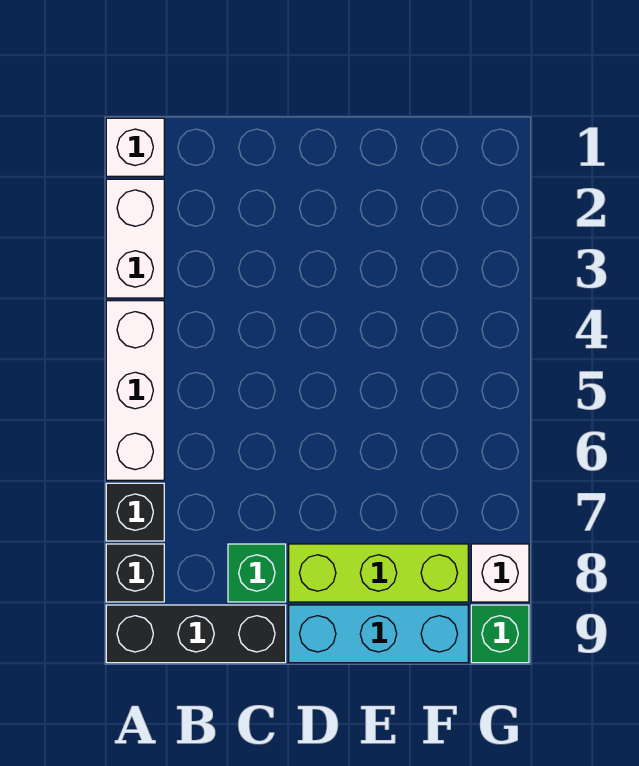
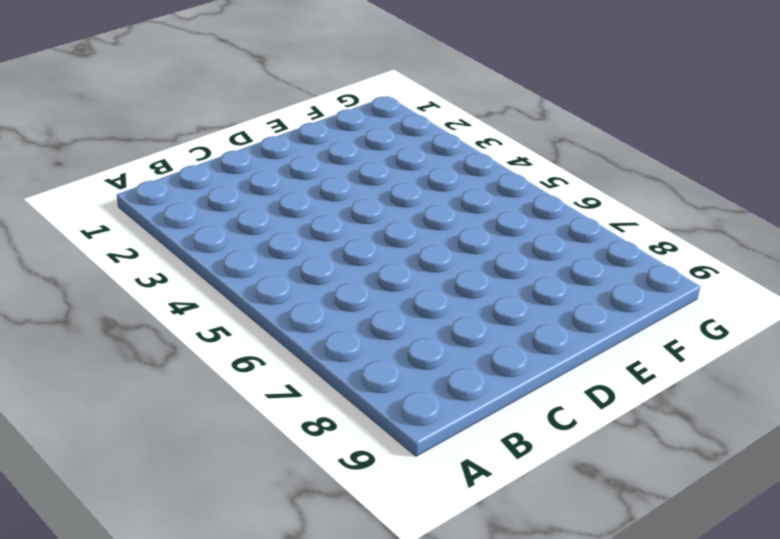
none -> white brick A1 level 1
none -> white brick A2:A3 level 1

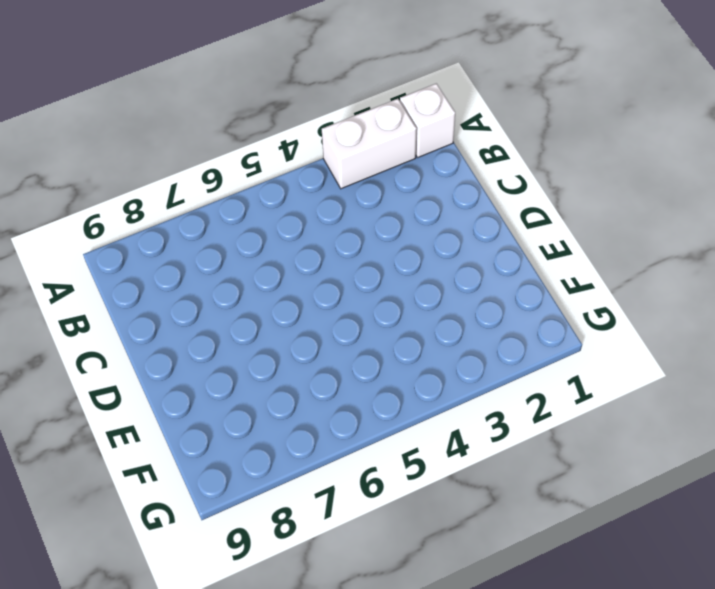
none -> white brick A4:A6 level 1
none -> black brick A7 level 1

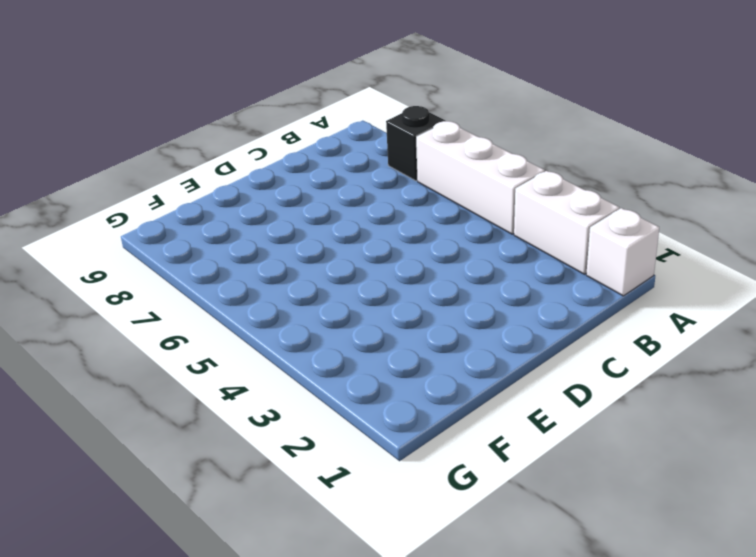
none -> black brick A8 level 1
none -> black brick A9:C9 level 1

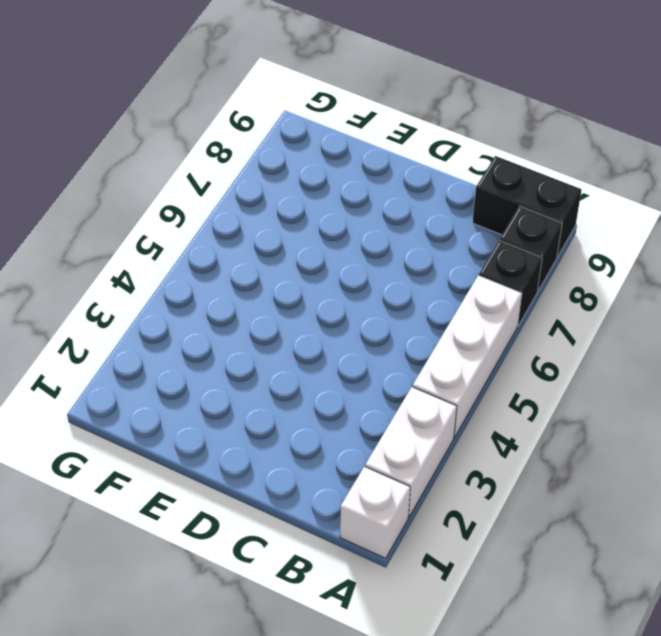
black brick A9:B9 level 1 -> black brick A9:C9 level 1
none -> green brick C8 level 1
none -> lime brick D8:F8 level 1

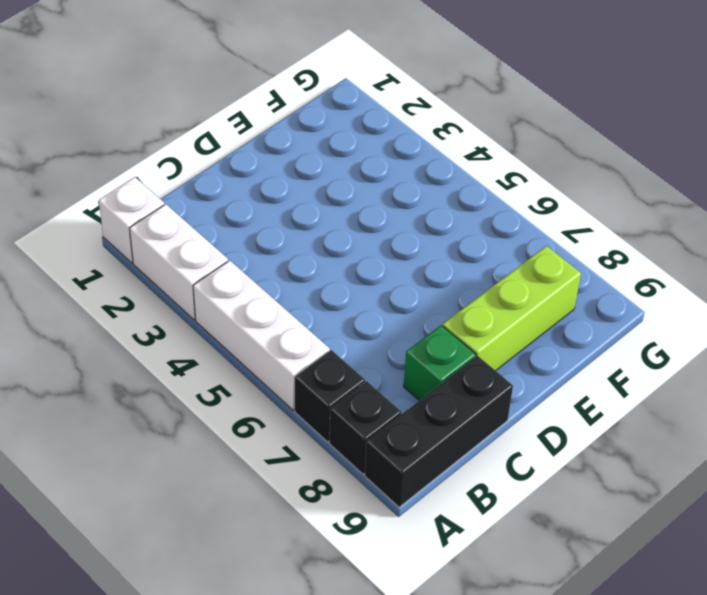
none -> cyan brick D9:F9 level 1
none -> white brick G8 level 1

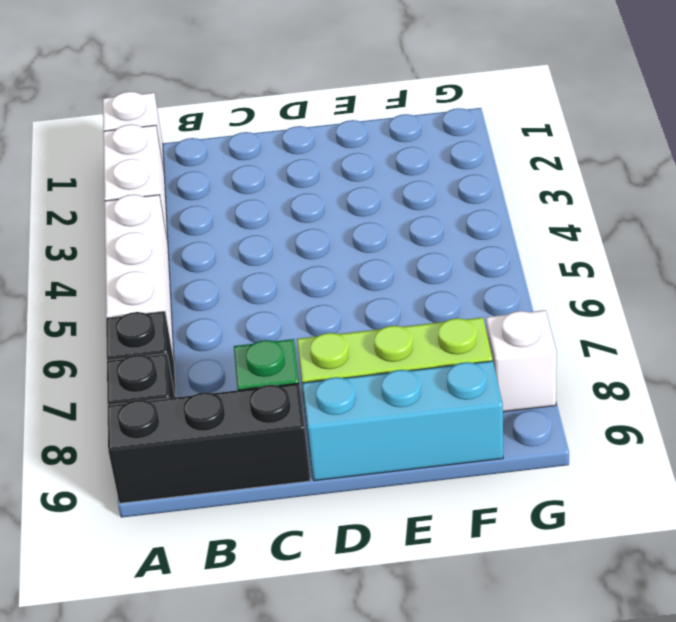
none -> green brick G9 level 1

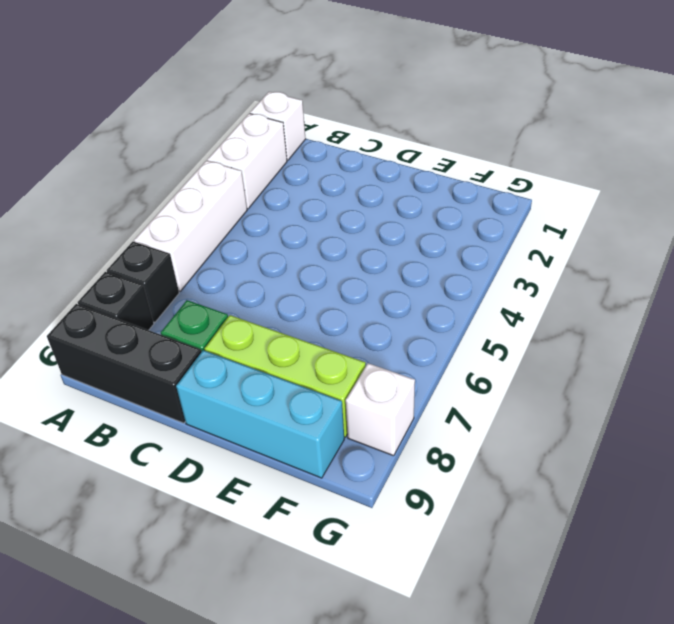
none -> green brick G9 level 1

